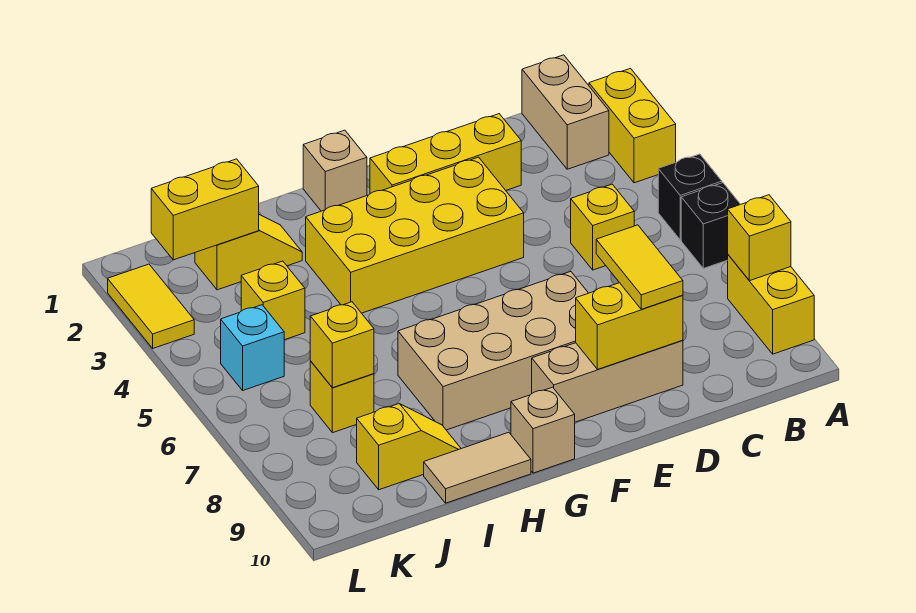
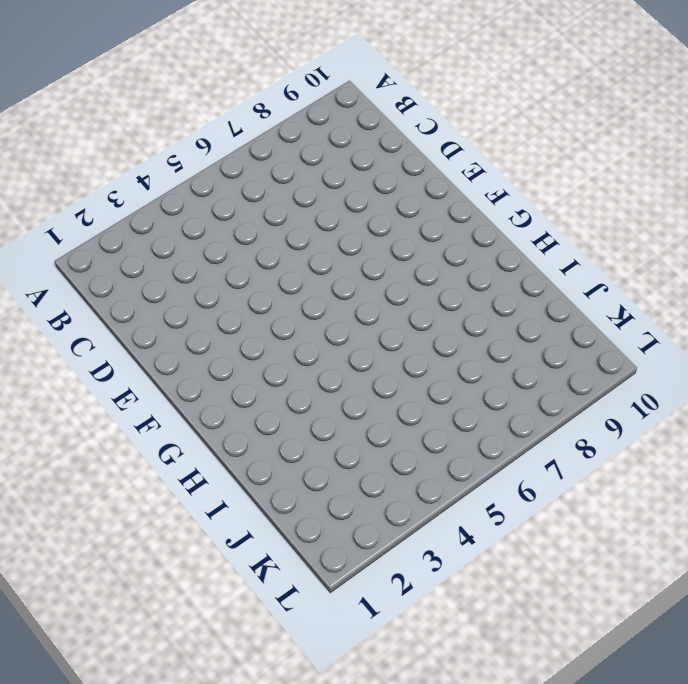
none -> yellow brick A2:A3 level 1
none -> black brick A5 level 1
none -> black brick A6 level 1

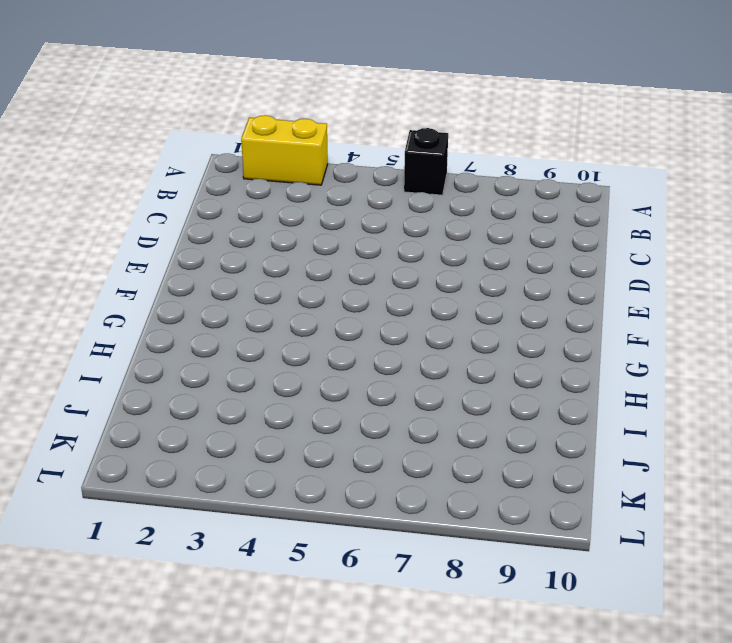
none -> black brick A5 level 1
none -> yellow brick A8:A9 level 1
none -> tan brick B1:B2 level 1

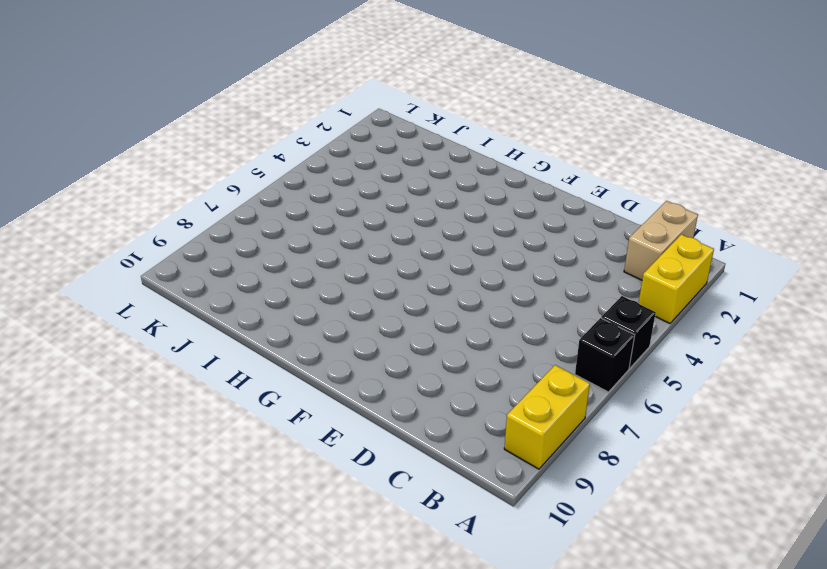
none -> yellow brick C5 level 1
none -> yellow brick D2:F2 level 1
none -> tan brick D9:F9 level 1

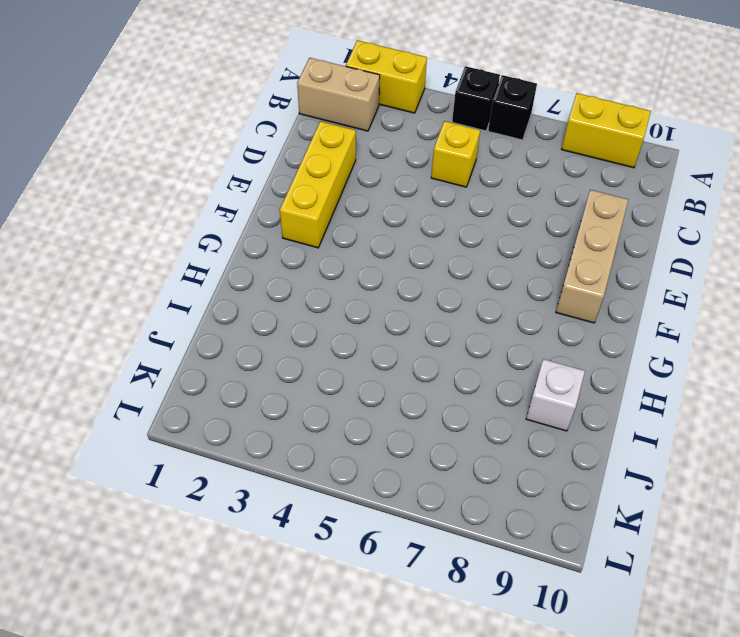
white brick I9 level 1 -> yellow slope I9:J9 level 1 top J
none -> yellow brick E3:H4 level 1
none -> tan brick E7:H8 level 1
none -> tan brick G1 level 1

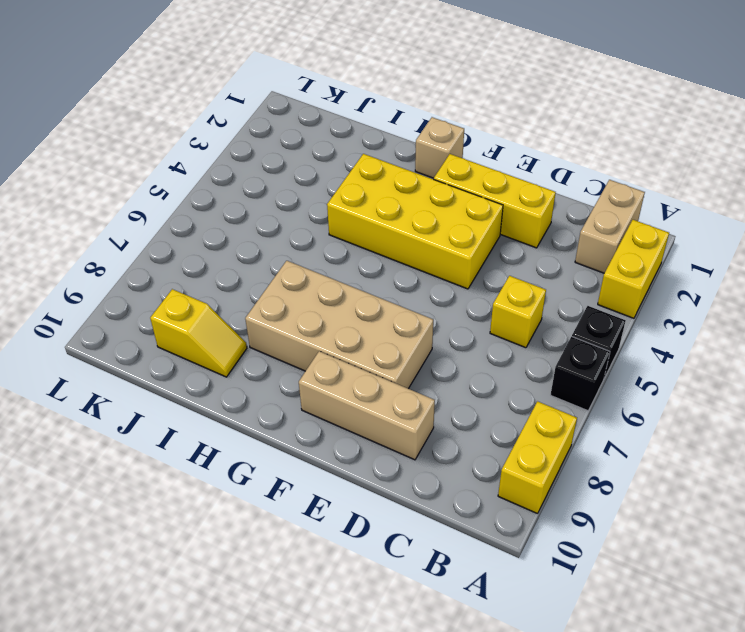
none -> tan brick G10 level 1
none -> tan tile H10:I10 level 1
none -> yellow slope I2:J2 level 1 top J

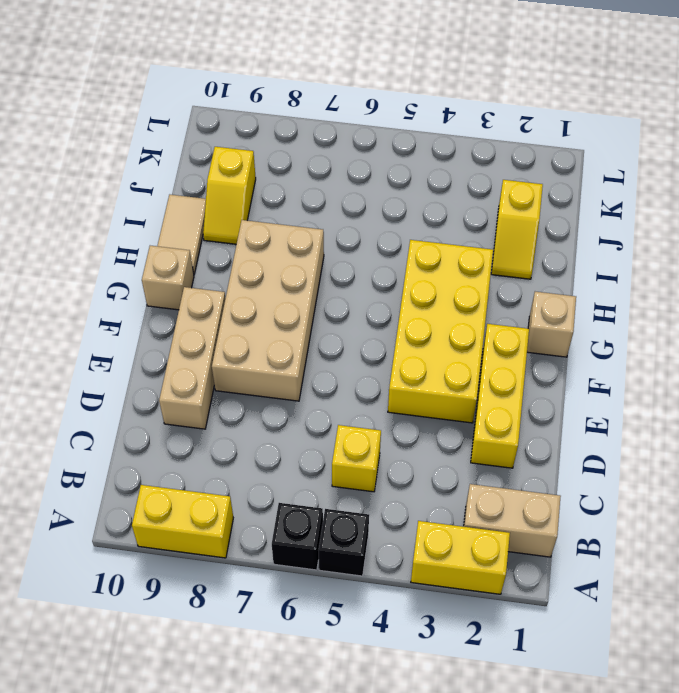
none -> yellow brick J4 level 1
none -> yellow brick J7 level 1
none -> cyan brick K5 level 1

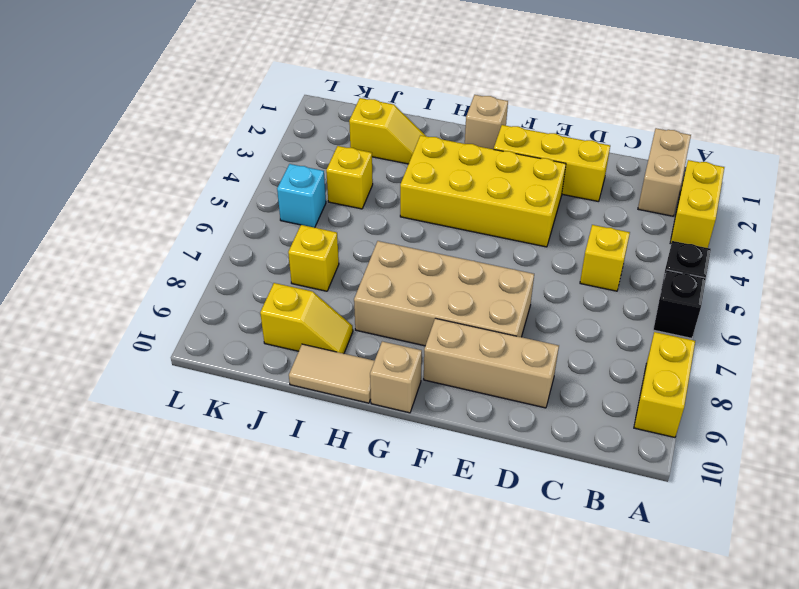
none -> yellow tile L2:L3 level 1
none -> yellow brick A8 level 2
none -> yellow brick D9:E9 level 2

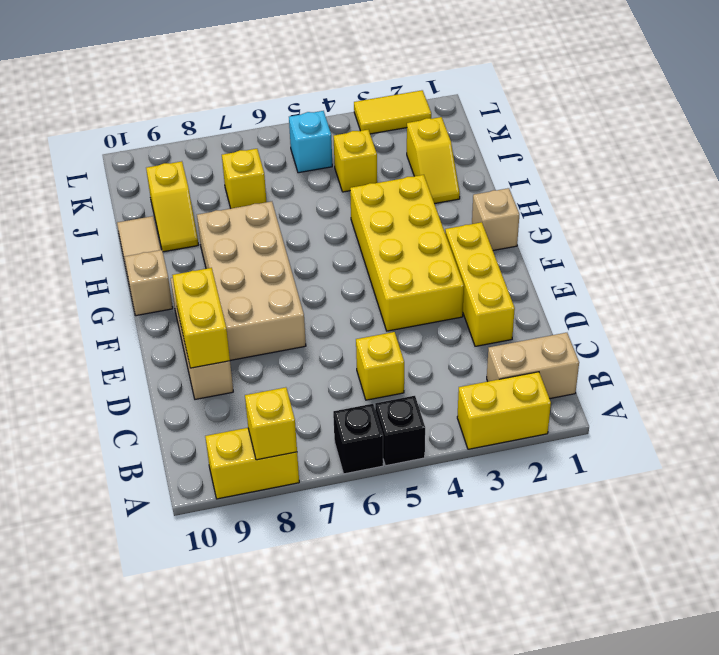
none -> yellow brick J2:K2 level 2
none -> yellow brick J7 level 2
none -> yellow tile D8:D9 level 3

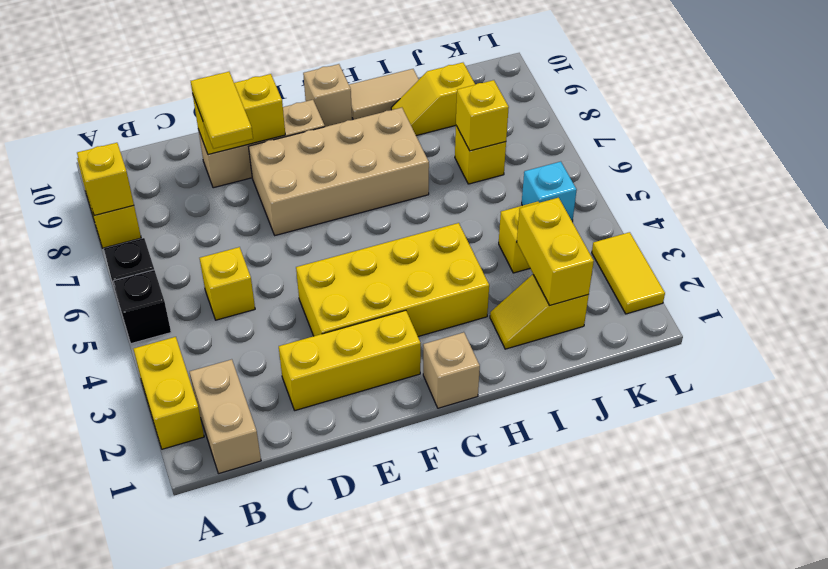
yellow brick J2:J3 level 2 -> yellow brick J2:K2 level 2

